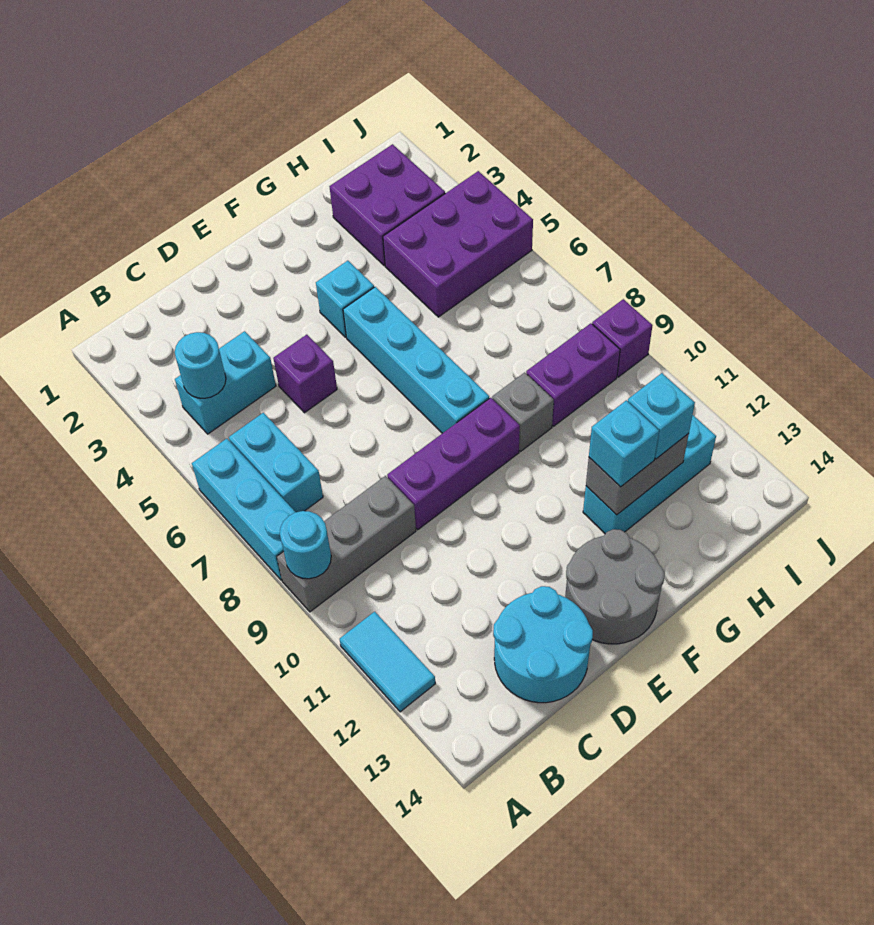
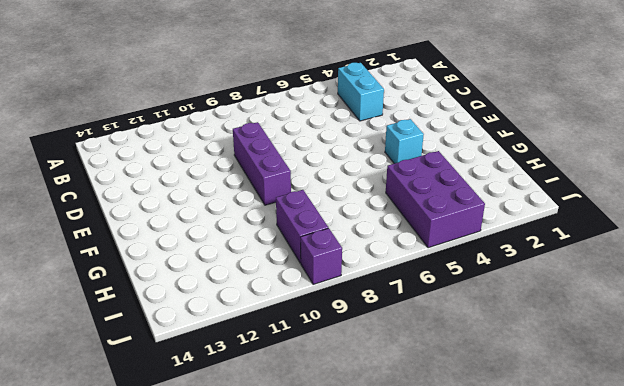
none -> cyan brick A6:A8 level 1
none -> grey brick A9:C9 level 1
none -> cyan tile A11:A12 level 1

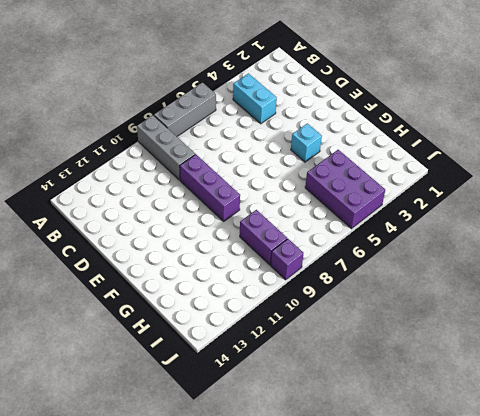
grey brick A6:A8 level 1 -> cyan brick A6:A8 level 1
none -> cyan tile A11:A12 level 1
none -> cyan brick B6:B7 level 1
none -> cyan round brick C13:D14 level 1

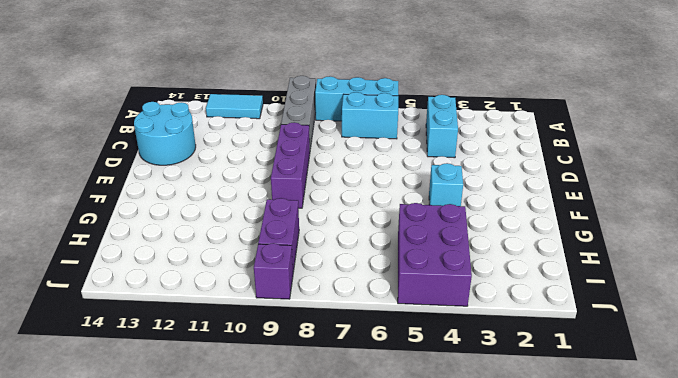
none -> purple brick D5 level 1
none -> grey round brick E13:F14 level 1
none -> cyan brick F5:F8 level 1

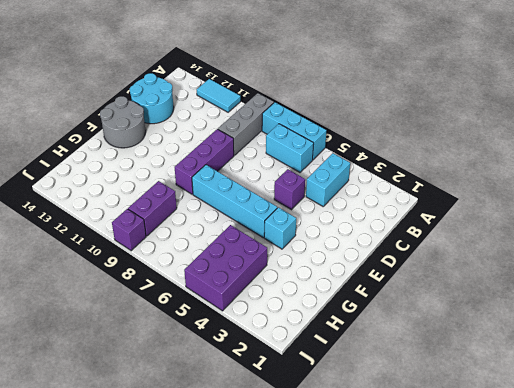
none -> grey brick G9 level 1
none -> cyan brick G12:I12 level 1
none -> purple brick H2:I3 level 1

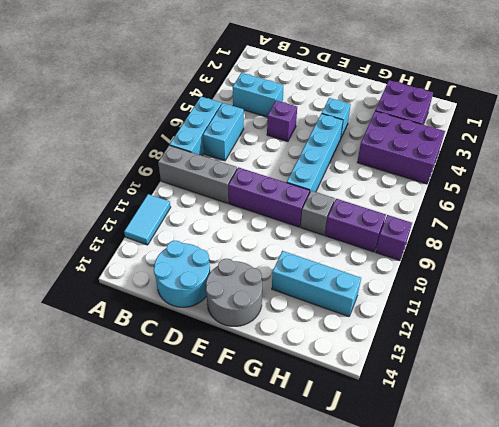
none -> cyan round brick A9 level 2
none -> cyan round brick B4 level 2
none -> grey brick G12:H12 level 2

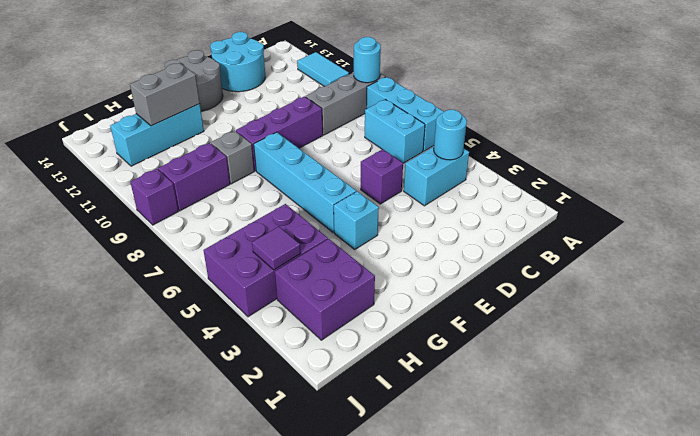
purple tile I4 level 2 -> none
none -> cyan brick G12 level 3
none -> cyan brick H12 level 3

